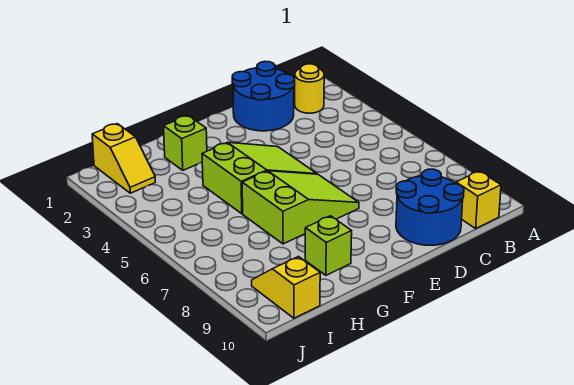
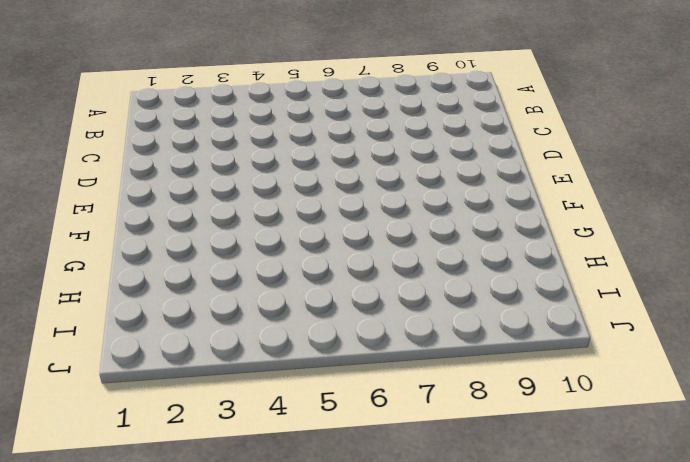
none -> yellow round brick B2 level 1
none -> yellow brick B10 level 1

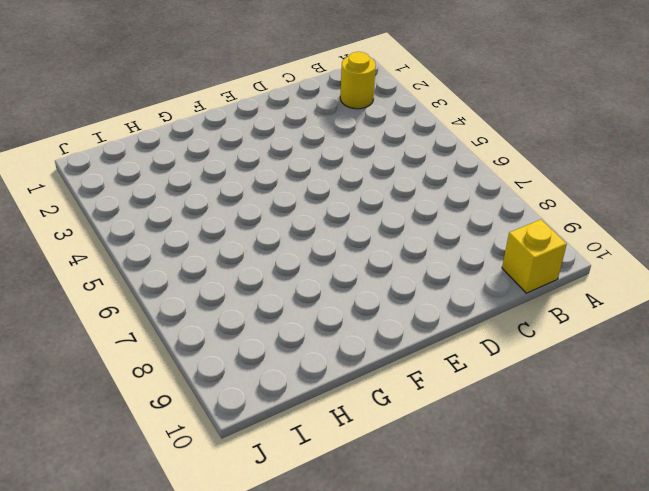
none -> blue round brick C1:D2 level 1
none -> blue round brick C9:D10 level 1

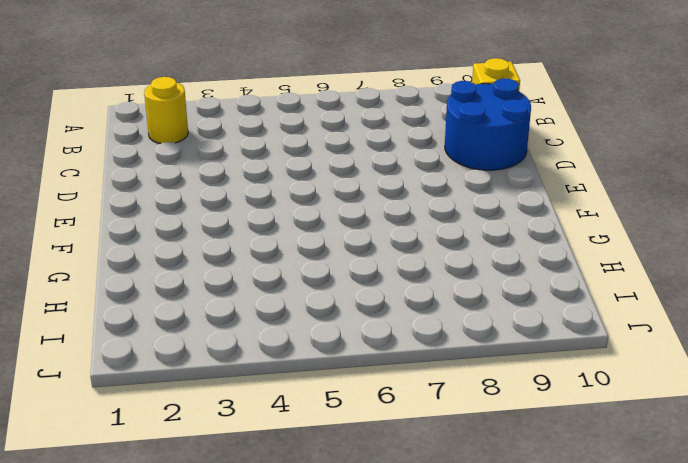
none -> blue round brick C1:D2 level 1
none -> lime slope E4:G5 level 1 top G

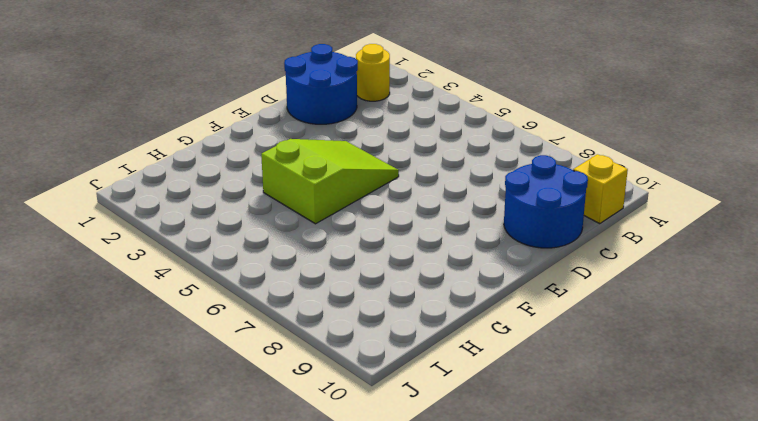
none -> lime slope E6:G7 level 1 top G
none -> lime brick G2 level 1

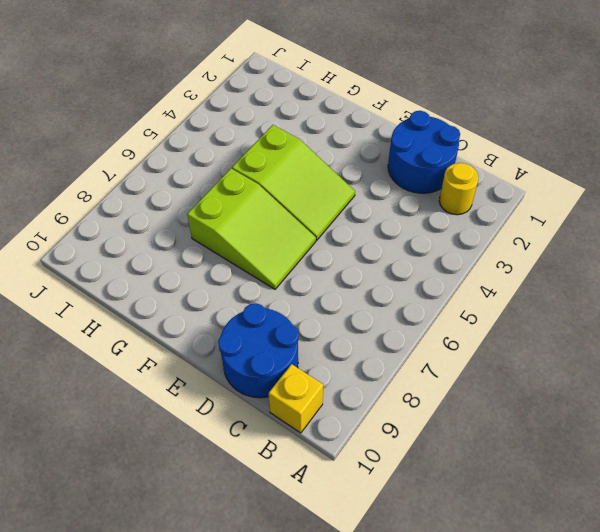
none -> lime brick G2 level 1
none -> lime brick G9 level 1

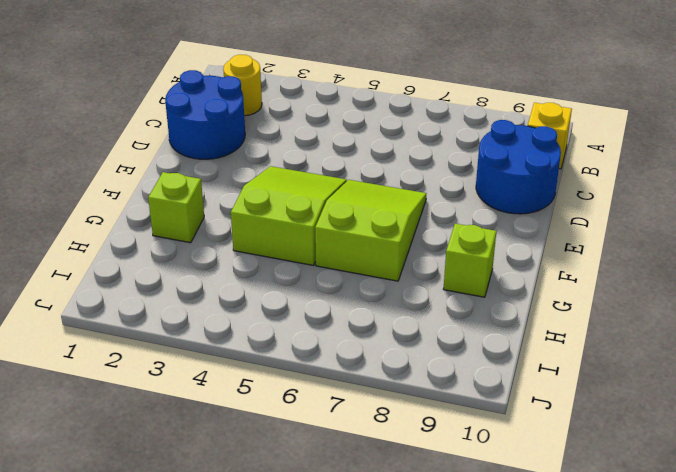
none -> yellow slope I1:I2 level 1 top 1
none -> yellow slope I9:I10 level 1 top 10

